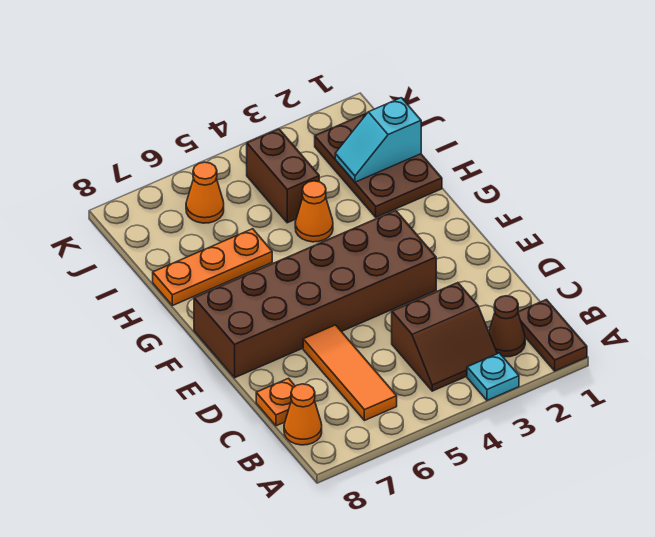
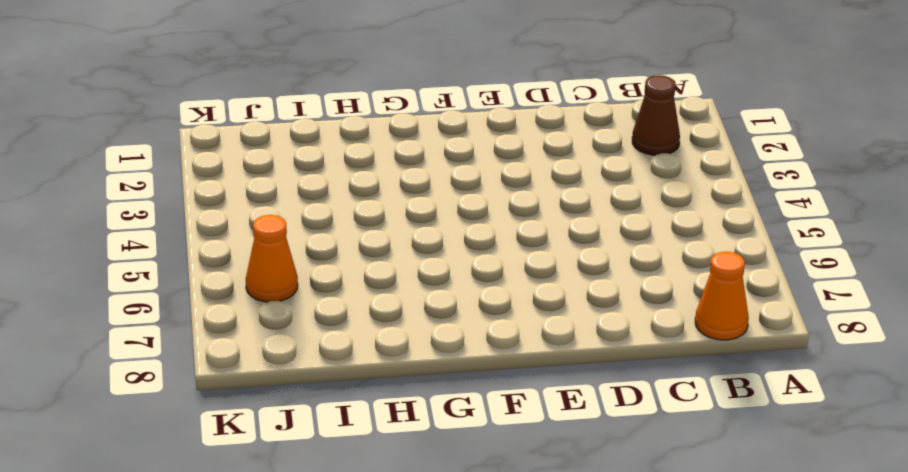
none -> brown plate A1:B1 level 1
none -> cyan plate A3 level 1
none -> brown slope B3:C4 level 1 top C

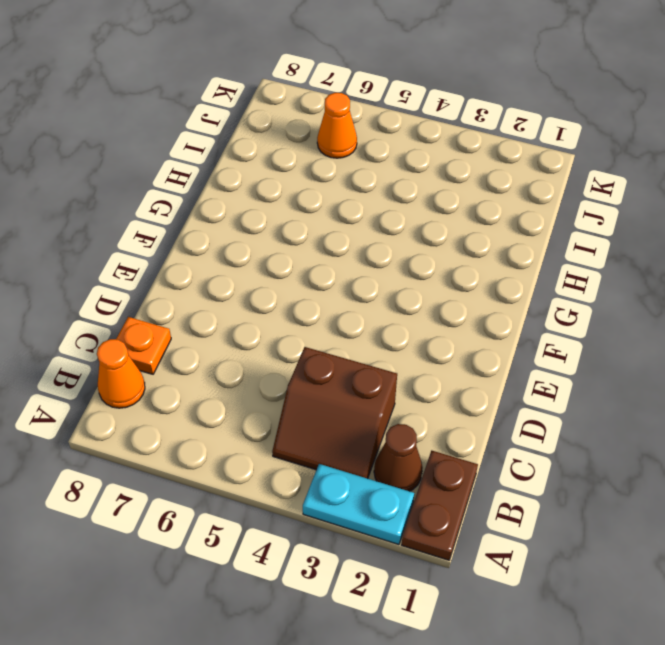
cyan plate A2:A3 level 1 -> cyan plate A3 level 1
none -> orange tile B6:D6 level 1
none -> brown brick E3:F8 level 1
none -> brown plate H1:J2 level 1

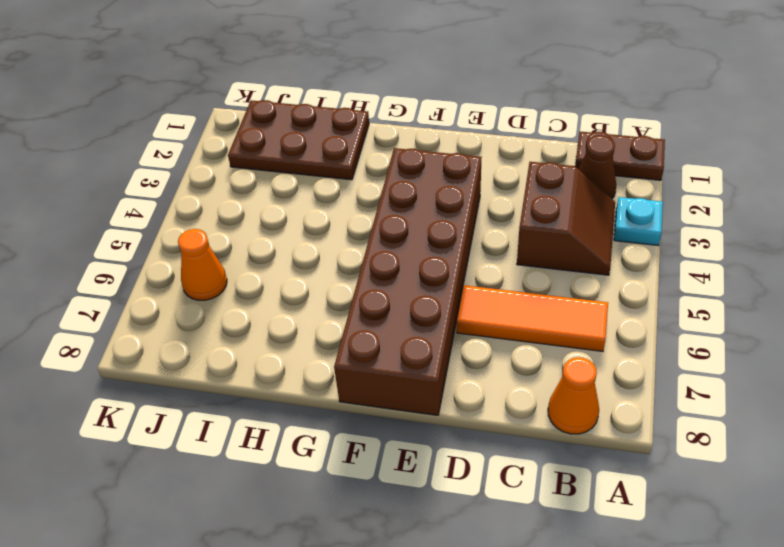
none -> orange plate C8 level 1
none -> orange cone H4 level 1
none -> orange plate H6:H8 level 1

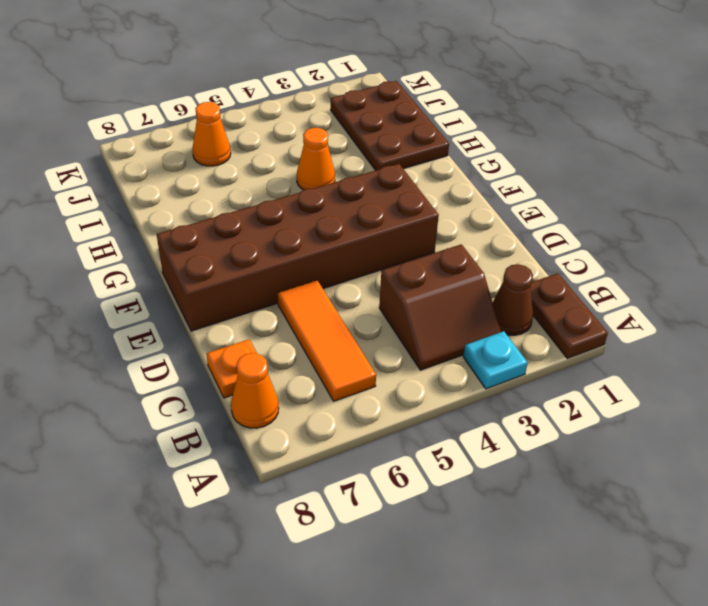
none -> orange plate H6:H8 level 1
none -> brown brick I4:J4 level 1
none -> cyan slope I1:I2 level 2 top 1

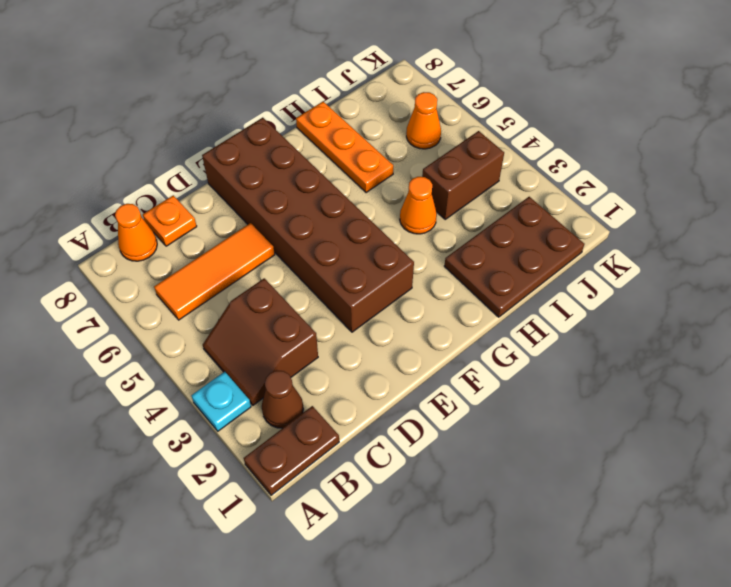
none -> cyan slope I1:I2 level 2 top 1

